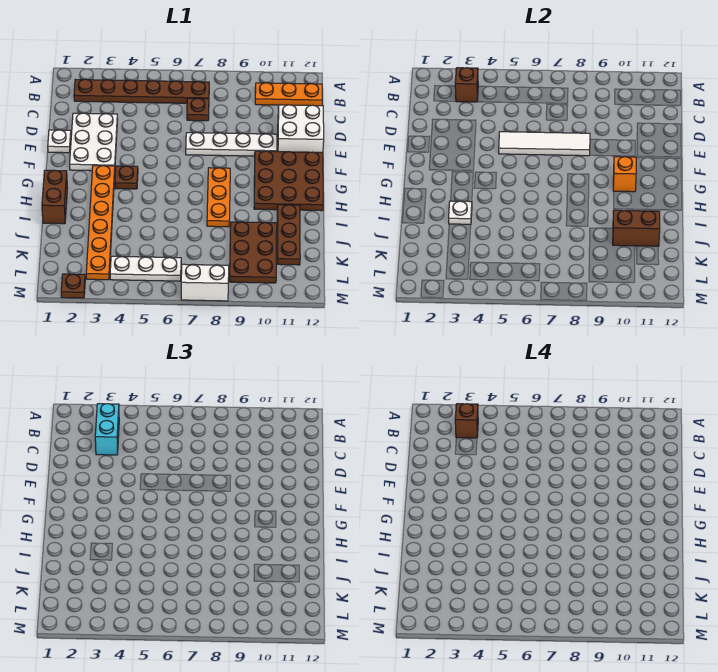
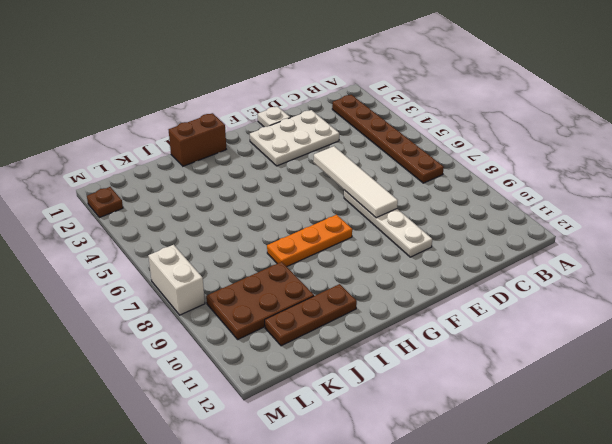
none -> orange plate B10:B12 level 1
none -> brown plate C7 level 1
none -> white brick D11:E12 level 1

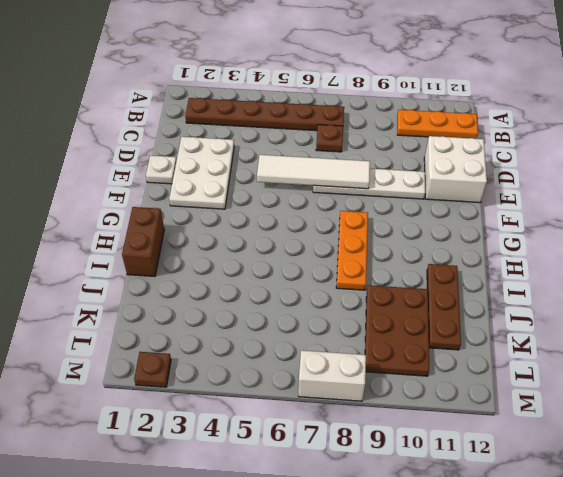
none -> brown plate F10:H12 level 1
none -> orange plate G3:L3 level 1
none -> brown plate G4 level 1

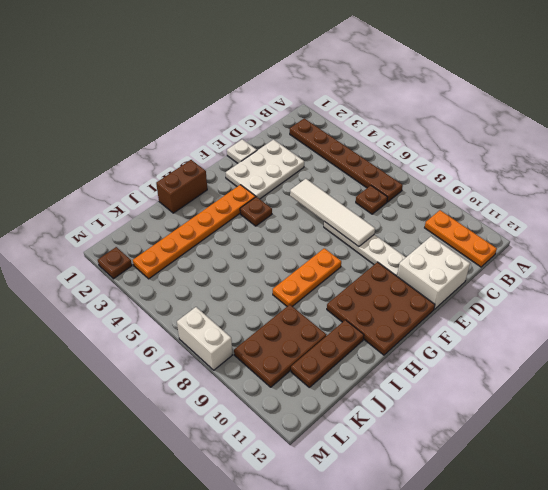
none -> white plate L4:L6 level 1
none -> brown brick B3 level 2
none -> orange brick G10 level 2

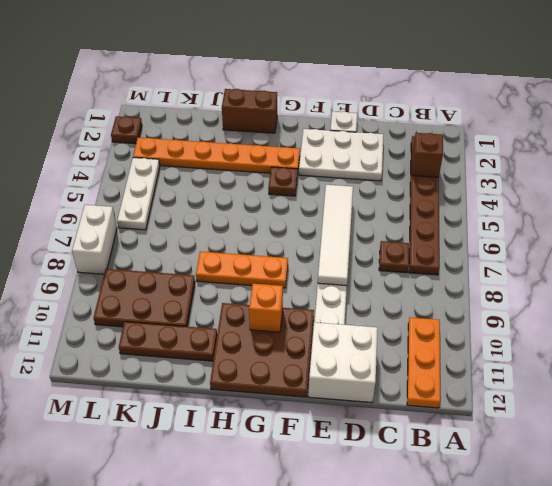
none -> white plate I3 level 2
none -> brown brick J10:J11 level 2
none -> cyan brick B3:C3 level 3

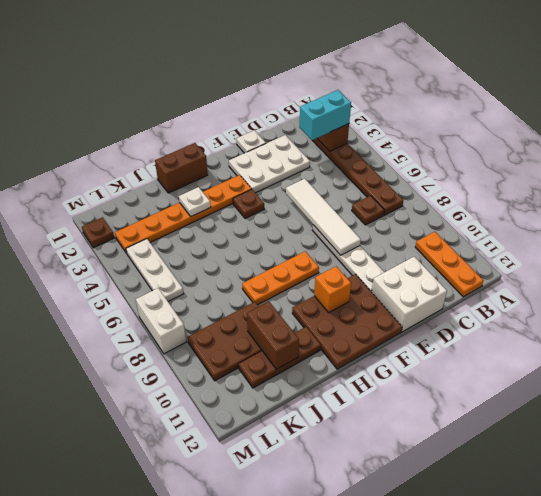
none -> brown brick B3 level 4

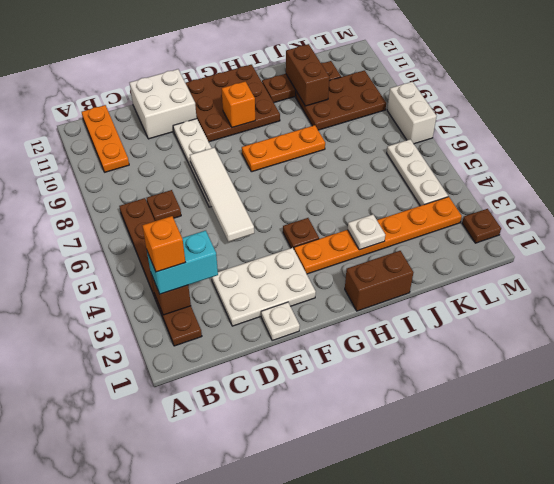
orange brick B3 level 4 -> brown brick B3 level 4

